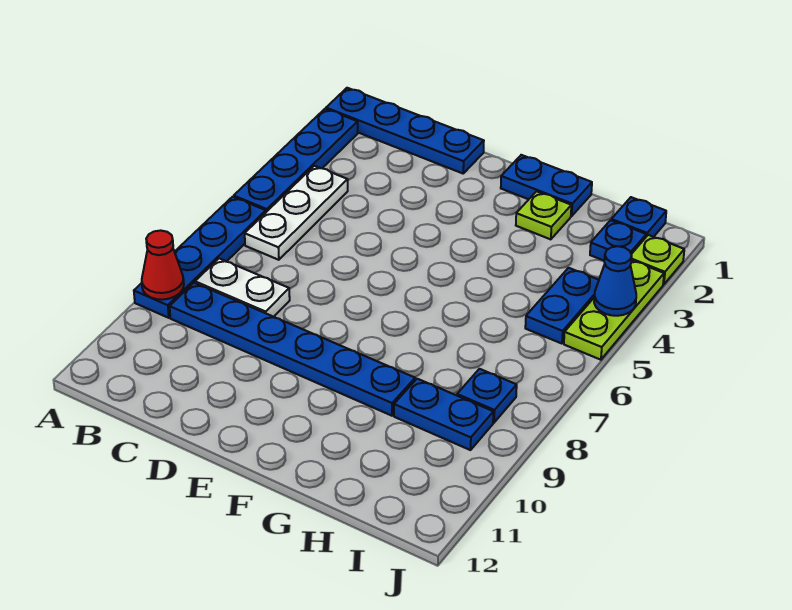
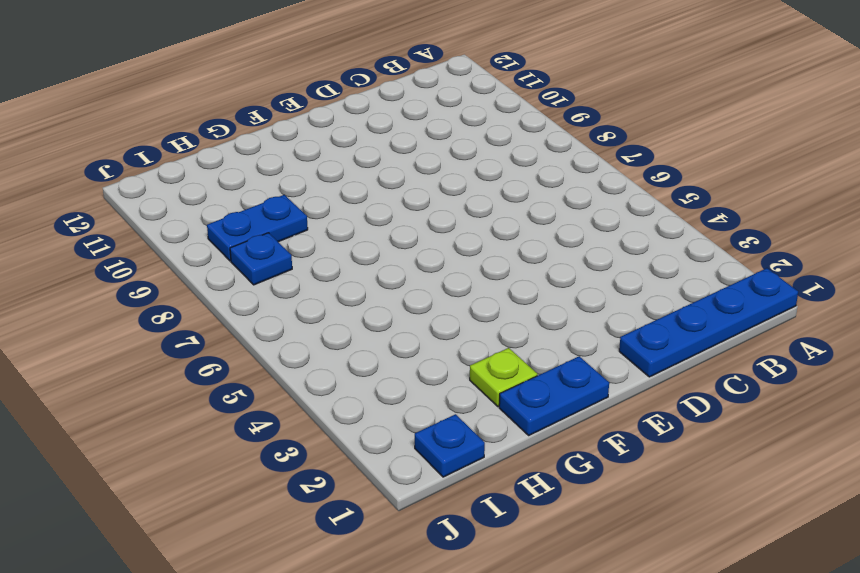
none -> blue plate A2:A5 level 1
none -> blue plate A6:A9 level 1
none -> white plate B4:B6 level 1

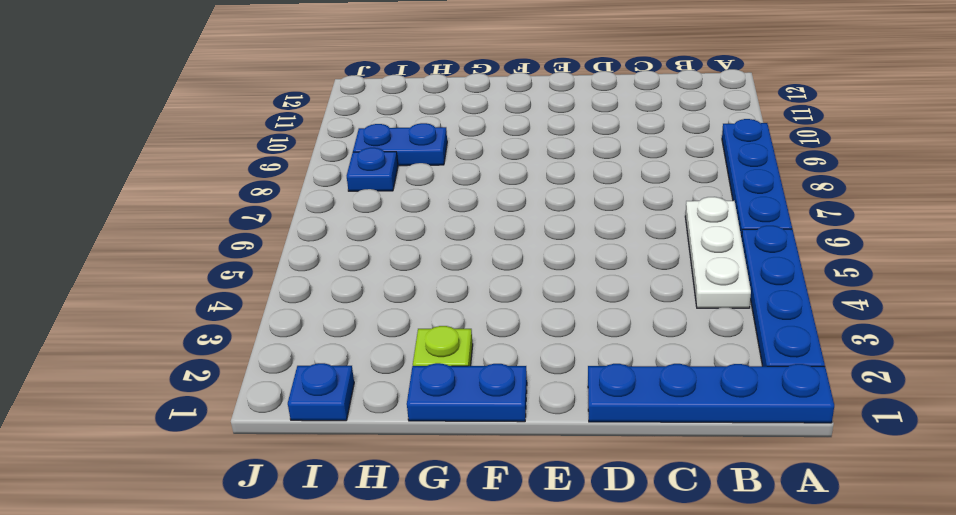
none -> white plate B8:C8 level 1
none -> blue plate B9:G9 level 1
none -> blue plate I2 level 1

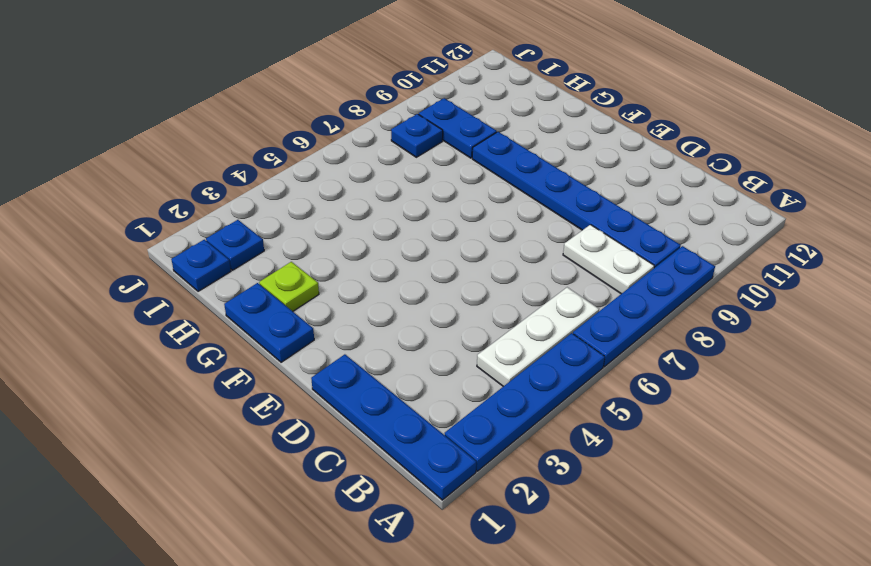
none -> blue plate I4:I5 level 1
none -> lime plate J2 level 1
none -> lime plate J3:J5 level 1

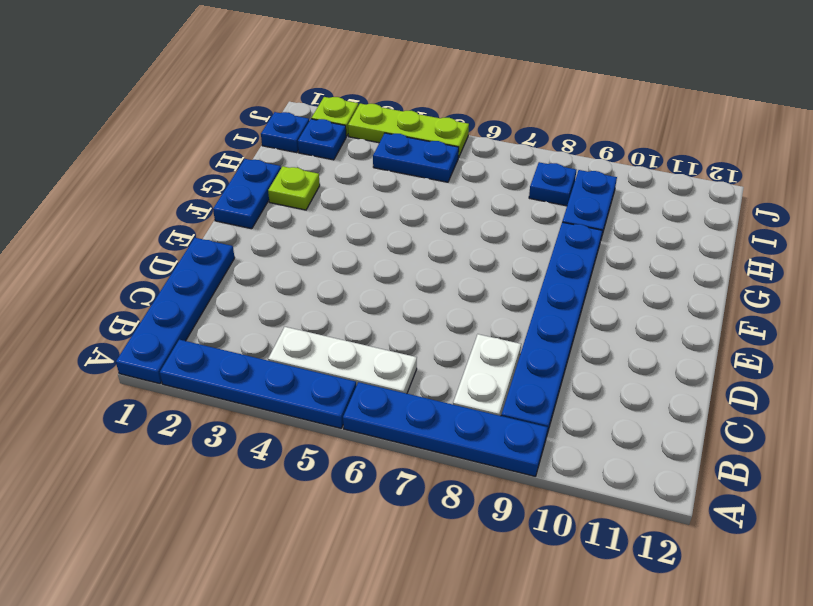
none -> red cone A9 level 2
none -> blue cone J4 level 2

